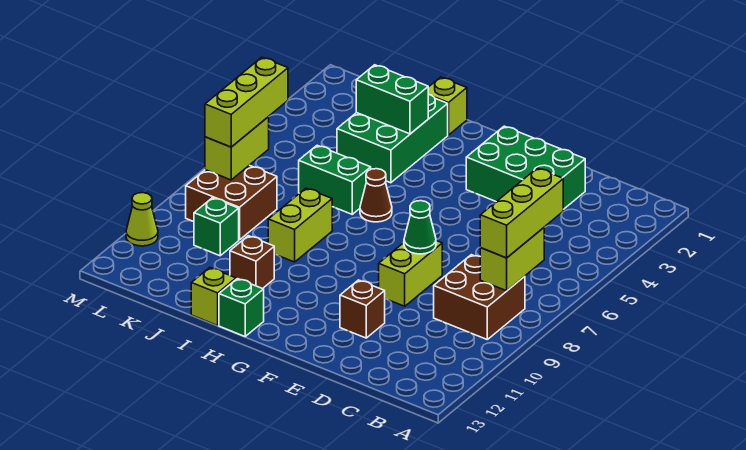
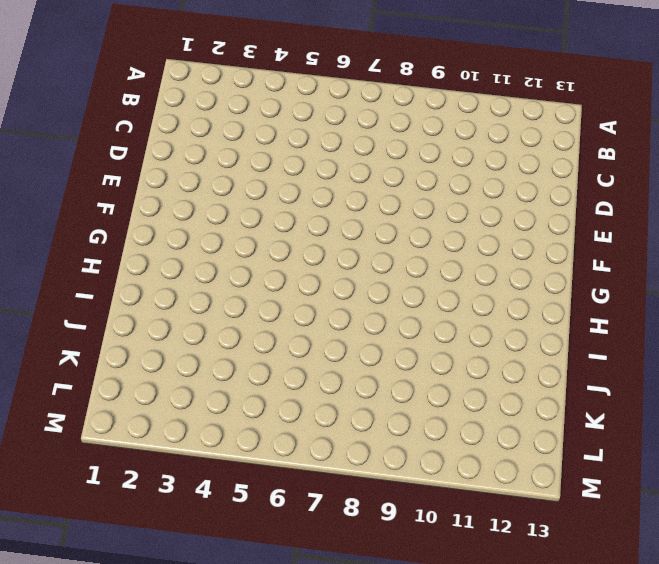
none -> brown brick B8:C9 level 1
none -> green brick D2:F3 level 1
none -> lime brick E8:E9 level 1

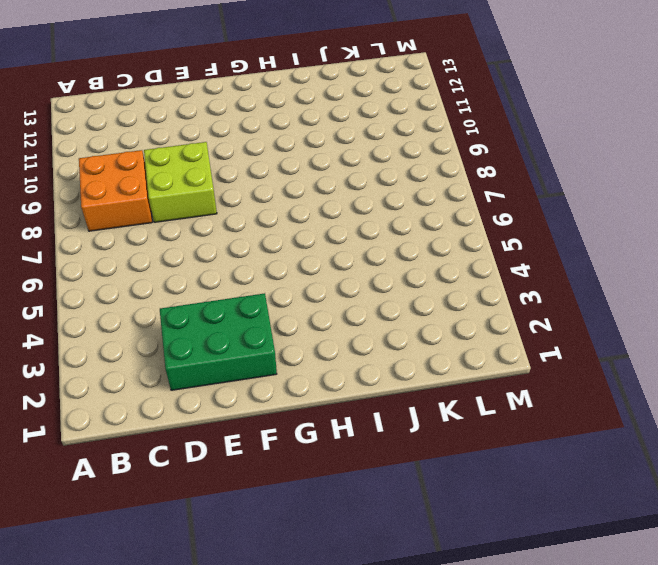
orange brick B8:C9 level 1 -> brown brick B8:C9 level 1
lime brick D8:E9 level 1 -> lime brick E8:E9 level 1
none -> brown brick E11 level 1
none -> brown cone H6 level 1
none -> green brick H13 level 1

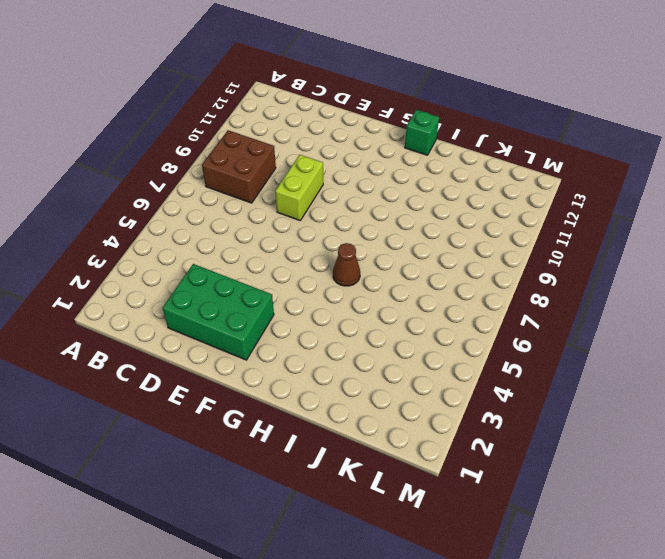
none -> brown brick E11 level 1
none -> lime brick I1 level 1
none -> green brick I2:J4 level 1

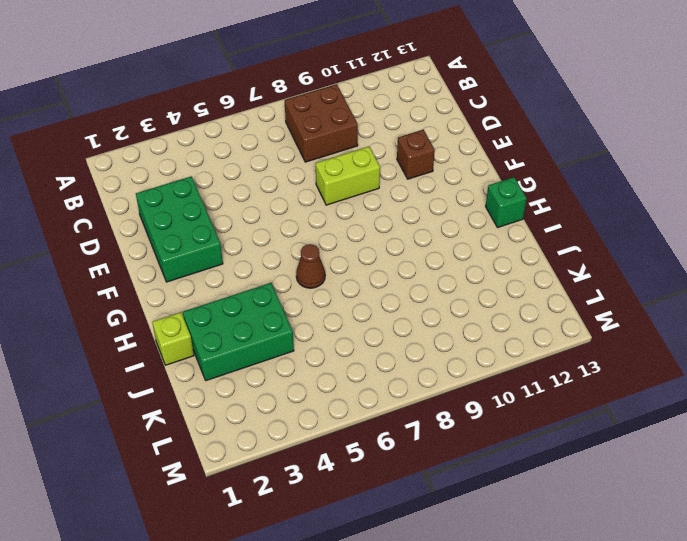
none -> green brick I6:J6 level 1
none -> lime brick I8:I9 level 1
none -> brown brick I11 level 1

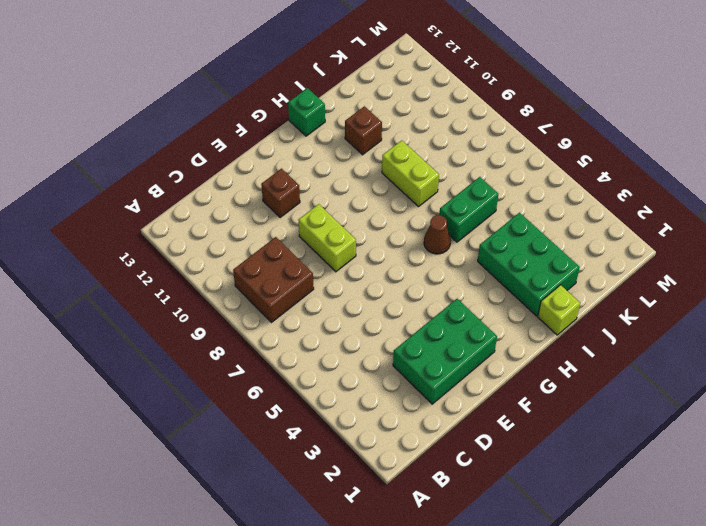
none -> lime brick I13 level 1
none -> brown brick K8:L9 level 1
none -> green brick K10 level 1

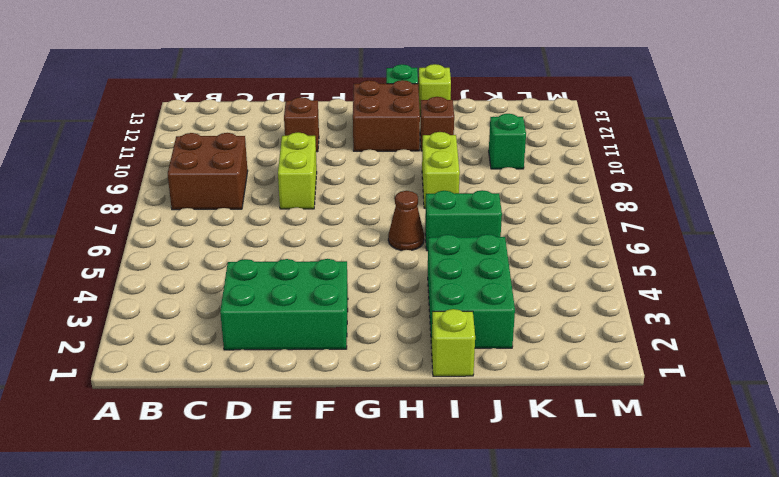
brown brick G11:H12 level 1 -> brown brick K8:L9 level 1
none -> lime cone M11 level 1
none -> lime brick B7:B8 level 2
none -> green cone E8 level 2

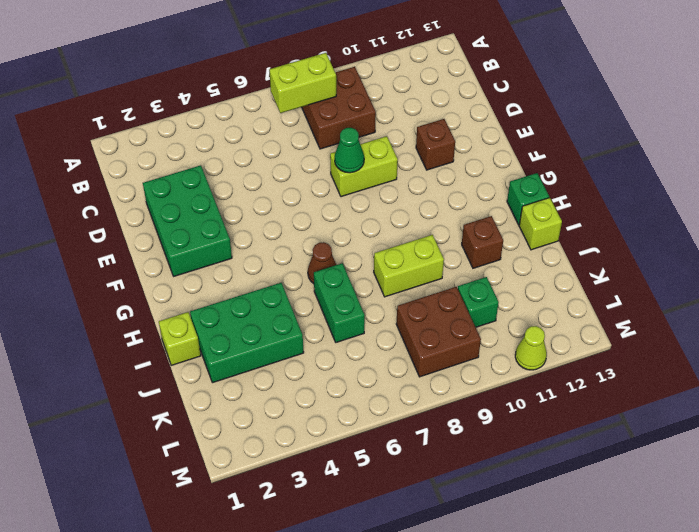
none -> green brick I3:J3 level 2
none -> lime brick L7:L8 level 2
none -> lime brick B6:B8 level 3

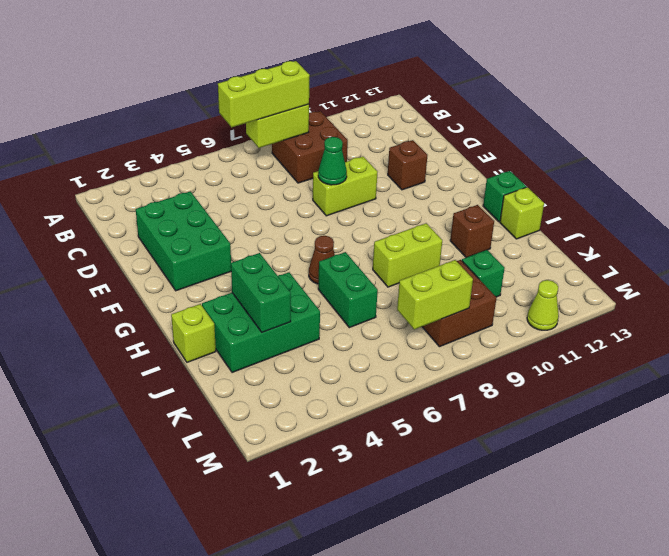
none -> lime brick L6:L8 level 3

